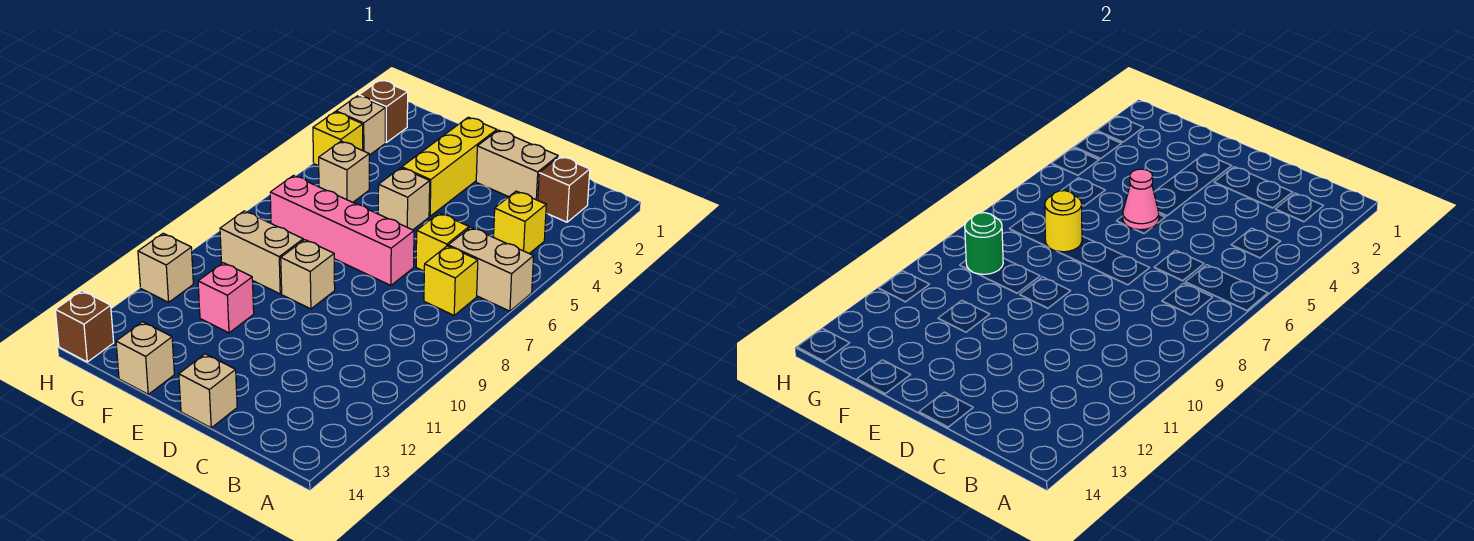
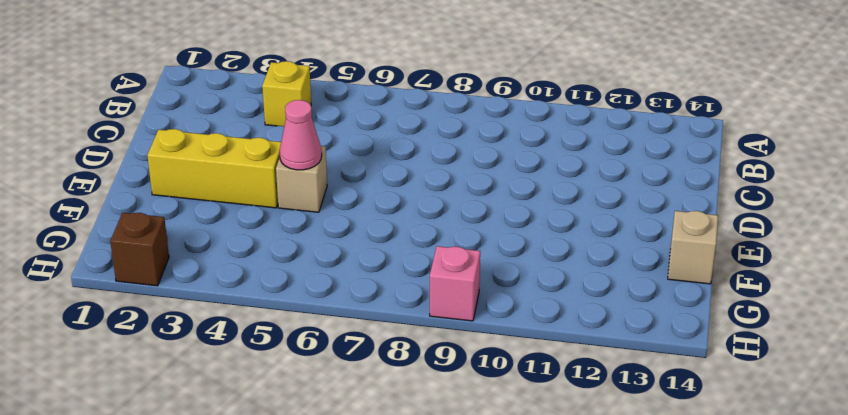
pink brick H9 level 1 -> pink brick F11 level 1
none -> tan brick A6:B6 level 1
none -> brown brick B2 level 1
none -> yellow brick B7 level 1

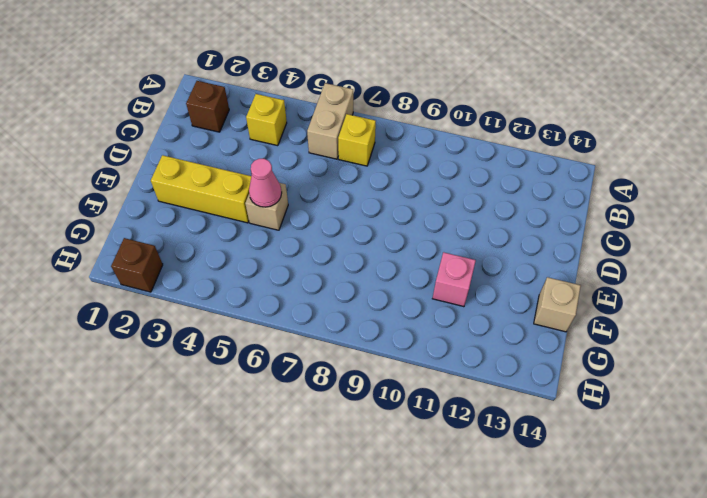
none -> tan brick C2:D2 level 1
none -> yellow brick C6 level 1
none -> pink brick D7:G7 level 1

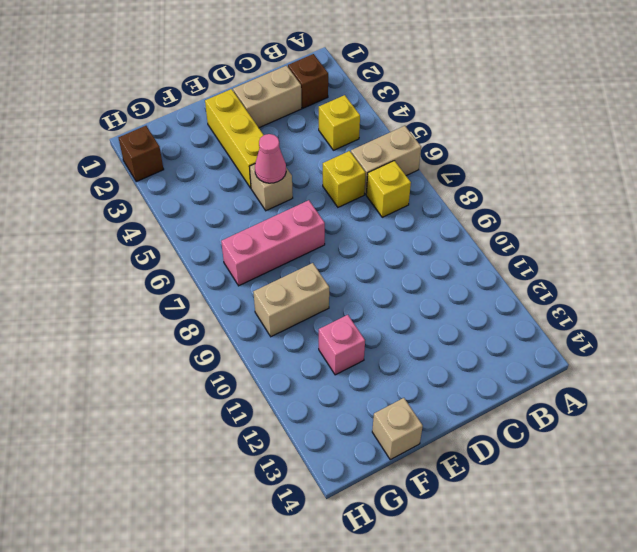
pink brick E7:G7 level 1 -> pink brick D7:G7 level 1
none -> tan brick D14 level 1
none -> tan brick E9 level 1
none -> tan brick G5 level 1

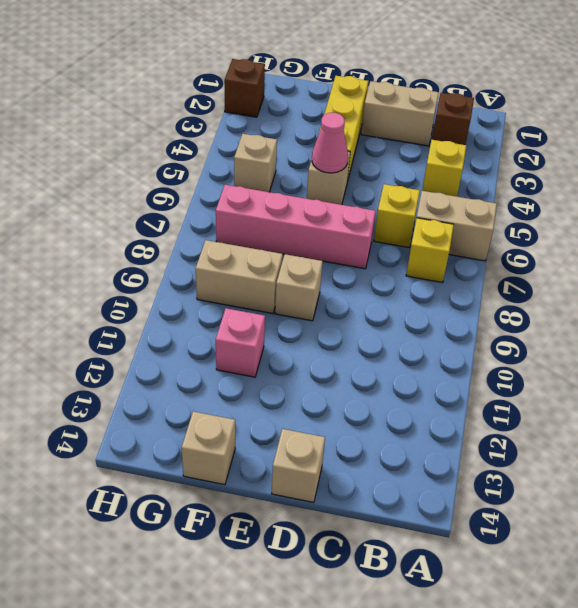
none -> tan brick H3 level 1
none -> yellow brick H4 level 1
none -> tan brick H11 level 1

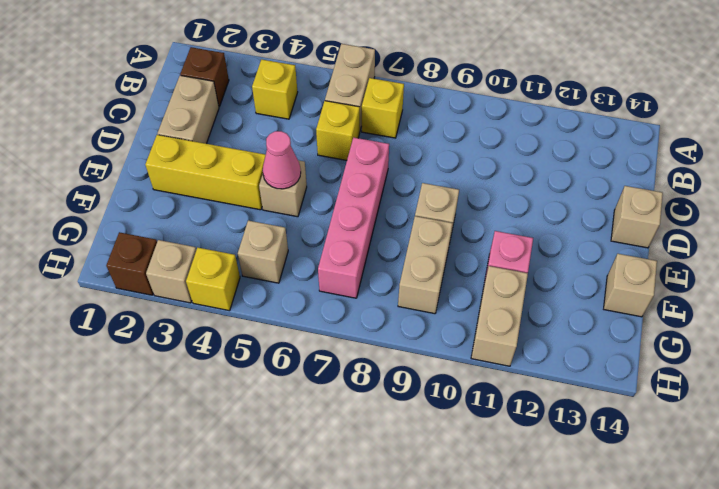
tan brick G11:H11 level 1 -> tan brick H11 level 1
none -> brown brick H14 level 1
none -> yellow round brick F7 level 2
none -> green round brick G9 level 2

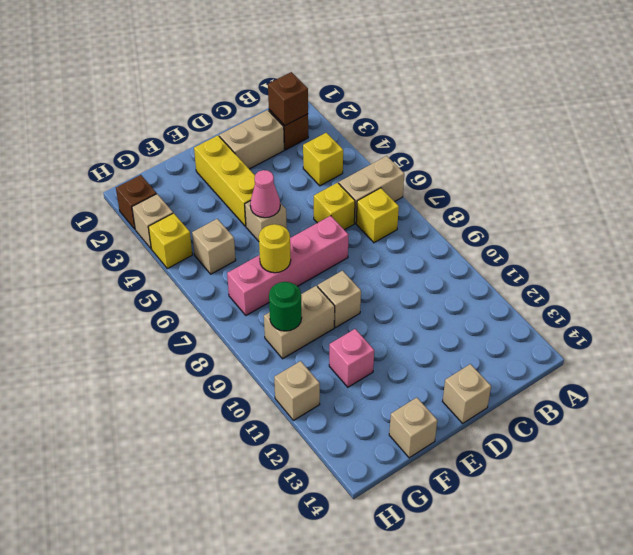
brown brick B2 level 2 -> brown brick H14 level 1

